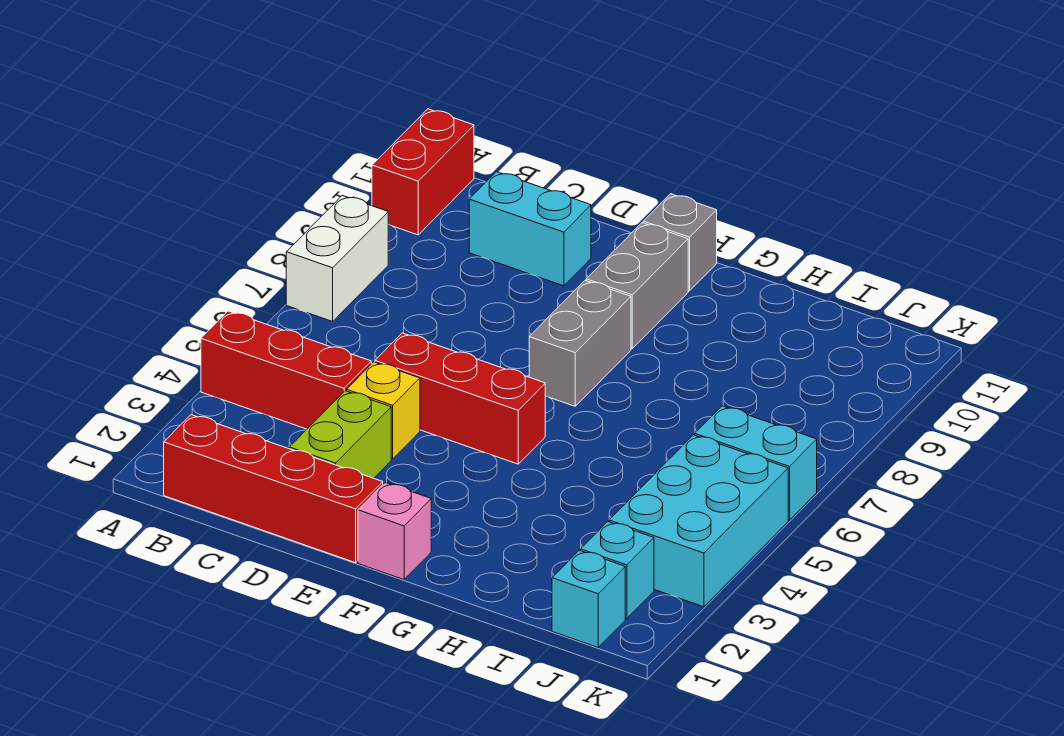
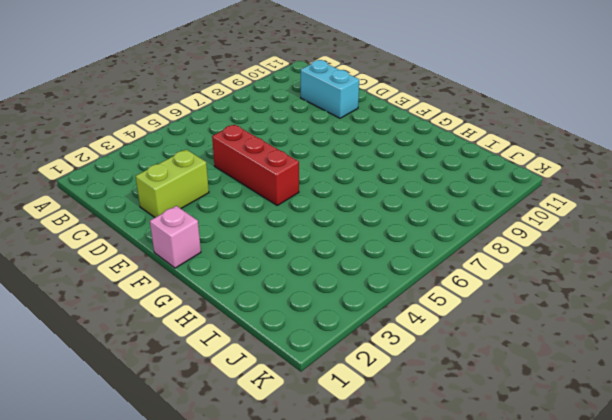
none -> red brick A4:C4 level 1
none -> white brick A7:A8 level 1
none -> red brick A10:A11 level 1

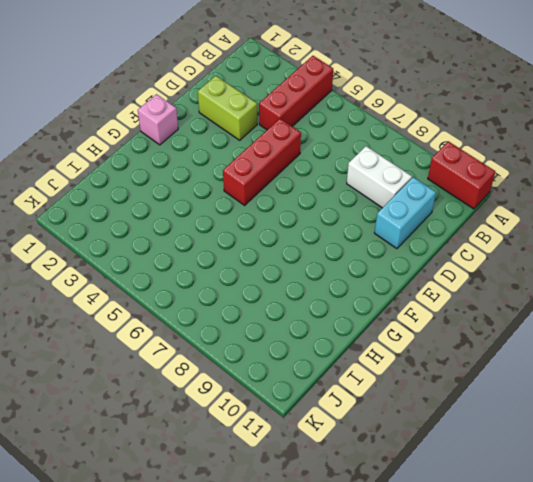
white brick C8:C9 level 1 -> white brick A7:A8 level 1
none -> red brick B1:E1 level 1
none -> yellow brick D4 level 1
none -> grey brick F7:F8 level 1

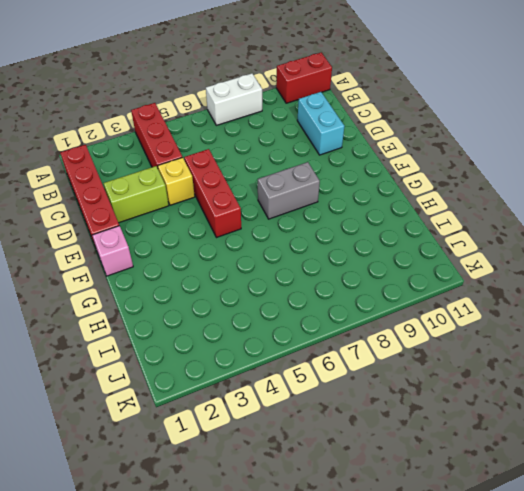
none -> grey brick F9:F10 level 1
none -> grey brick F11 level 1
none -> cyan brick J1 level 1

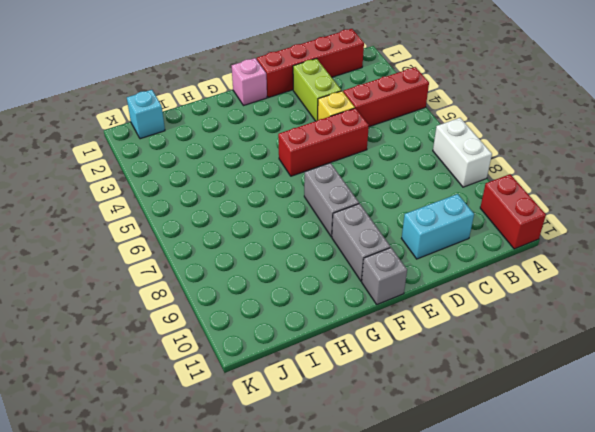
none -> cyan brick J2 level 1
none -> cyan brick J3:K5 level 1
none -> cyan brick J6:K6 level 1

